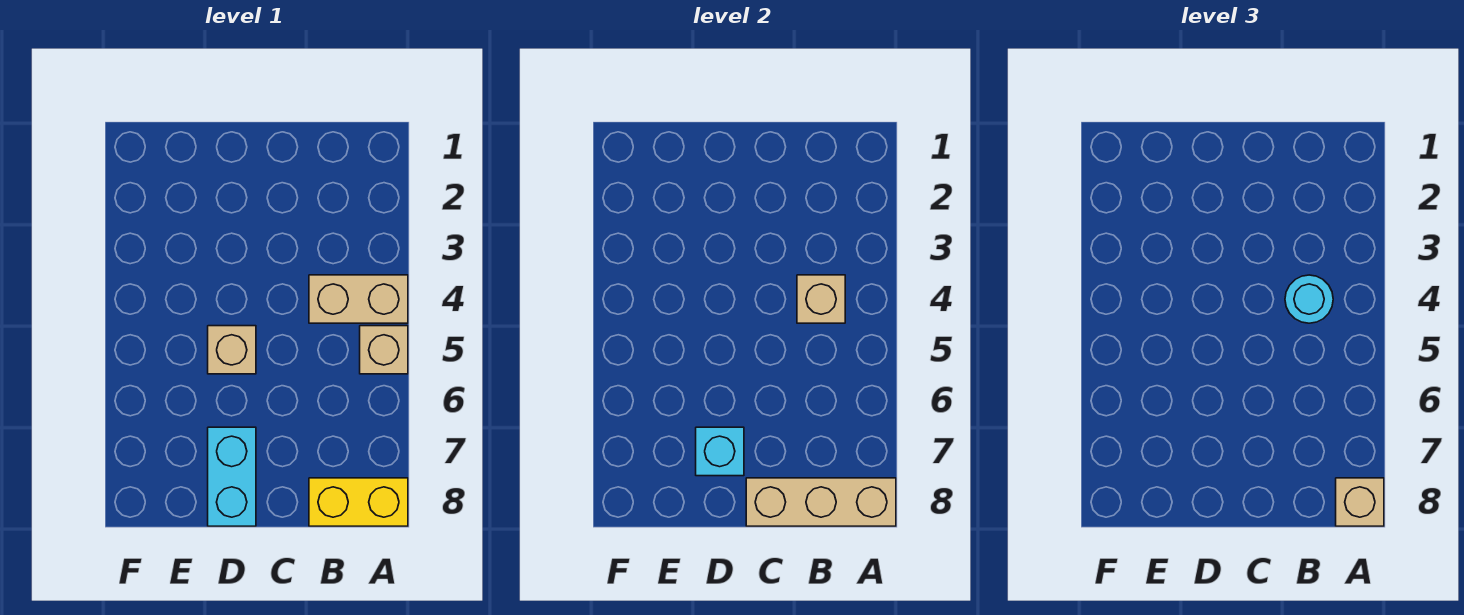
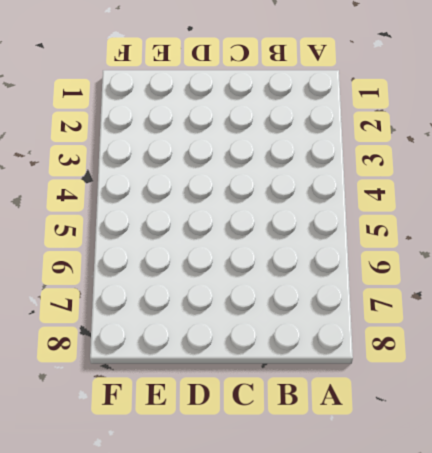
none -> tan brick A4:B4 level 1
none -> tan brick A5 level 1

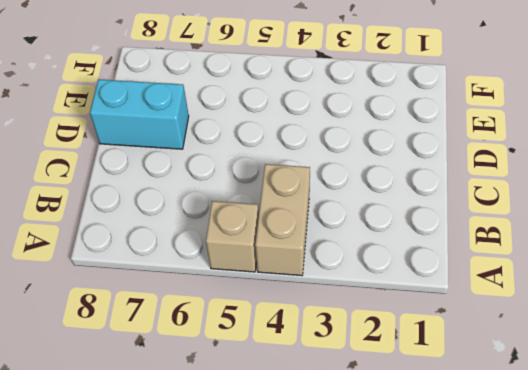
none -> yellow brick A8:B8 level 1
none -> tan brick D5 level 1

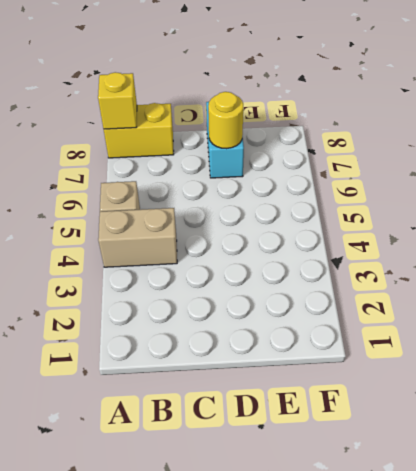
yellow brick A8 level 2 -> tan brick A8:C8 level 2
yellow round brick D7 level 2 -> cyan brick D7 level 2
none -> tan brick D5 level 1
none -> tan brick B4 level 2

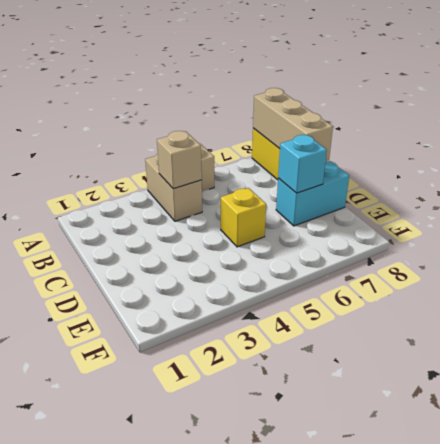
yellow brick D5 level 1 -> tan brick D5 level 1
none -> tan brick A8 level 3
none -> cyan round brick B4 level 3

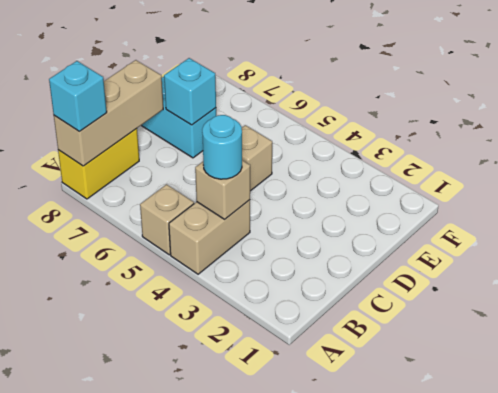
cyan brick A8 level 3 -> tan brick A8 level 3

